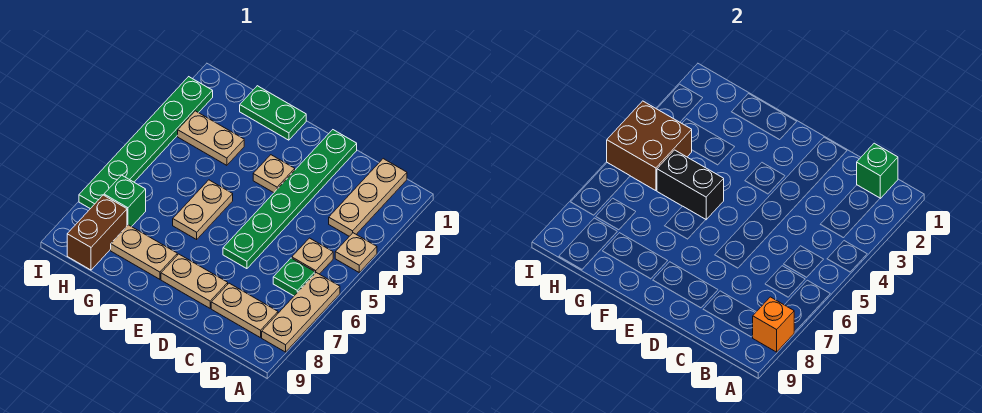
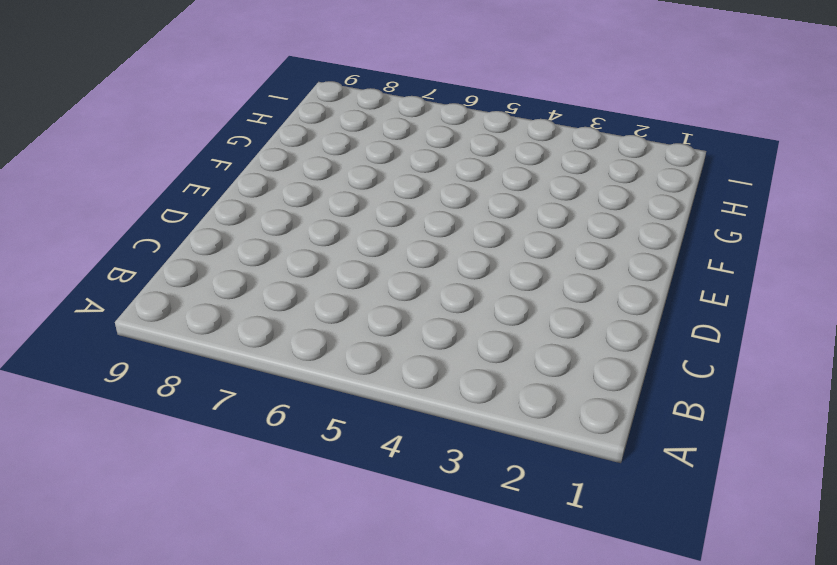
none -> tan plate A4 level 1
none -> tan plate A6:A8 level 1
none -> tan plate B1:B3 level 1

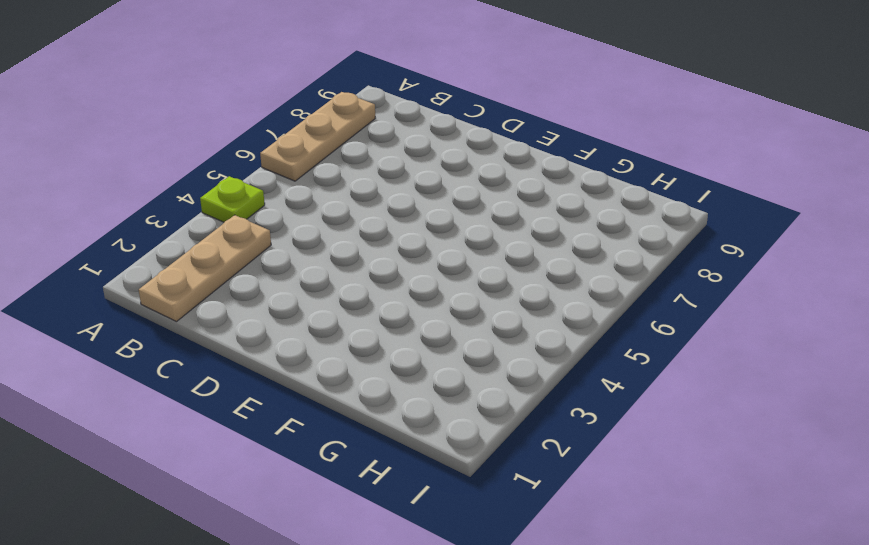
lime plate A4 level 1 -> tan plate A4 level 1
none -> tan plate B5 level 1
none -> green plate B6 level 1
none -> tan plate B8:C8 level 1

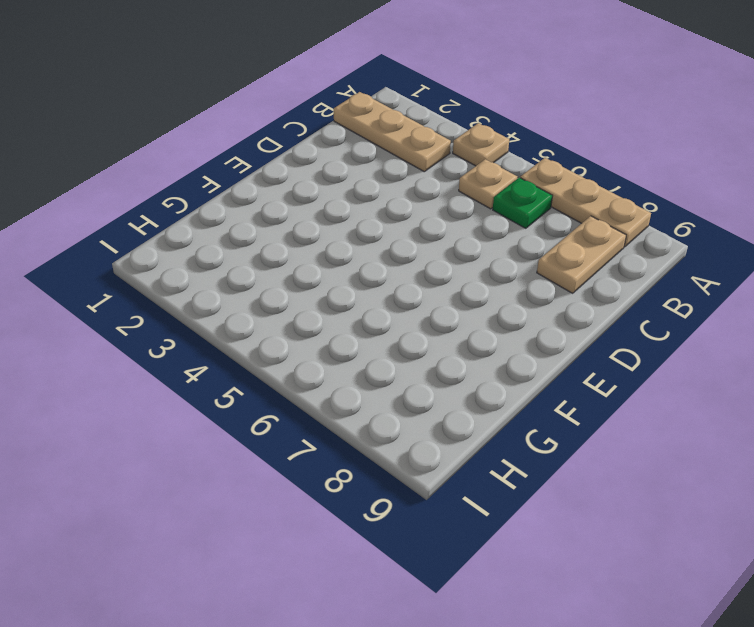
none -> green plate D1:D6 level 1
none -> tan plate D8:E8 level 1
none -> tan plate E3 level 1

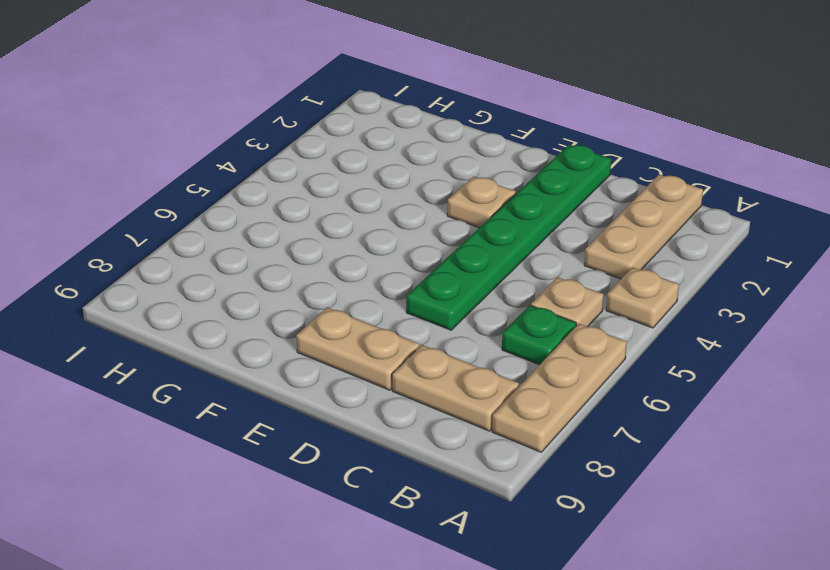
none -> green plate F1:G1 level 1
none -> tan plate F5:F6 level 1
none -> tan plate F8:G8 level 1

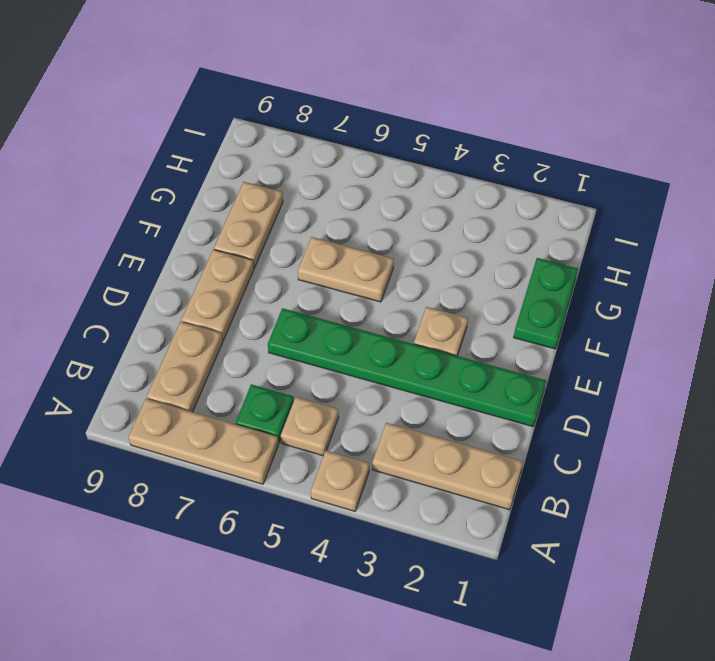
none -> tan plate G3:H3 level 1
none -> green brick H7 level 1
none -> brown brick H8:H9 level 1

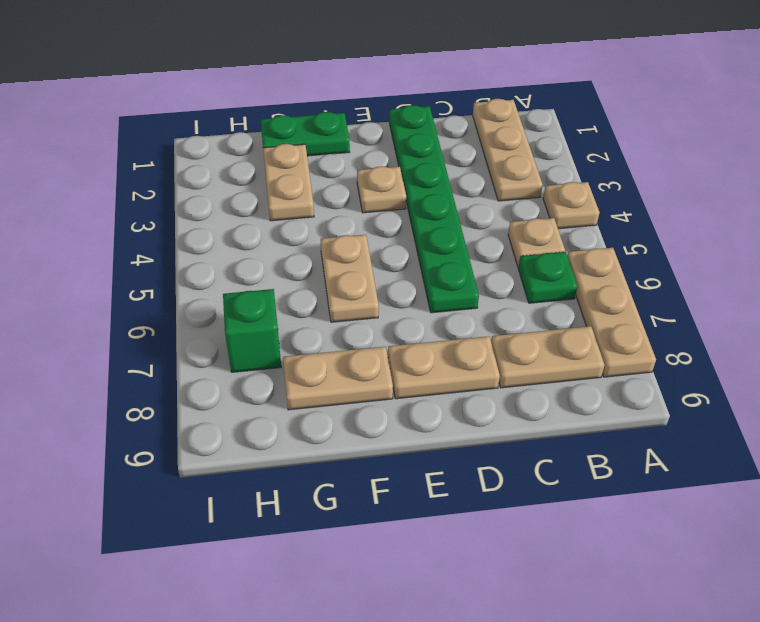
tan plate G2:G3 level 1 -> tan plate G3:H3 level 1
none -> brown brick H8:H9 level 1
none -> green plate I2:I7 level 1
none -> orange brick A8 level 2

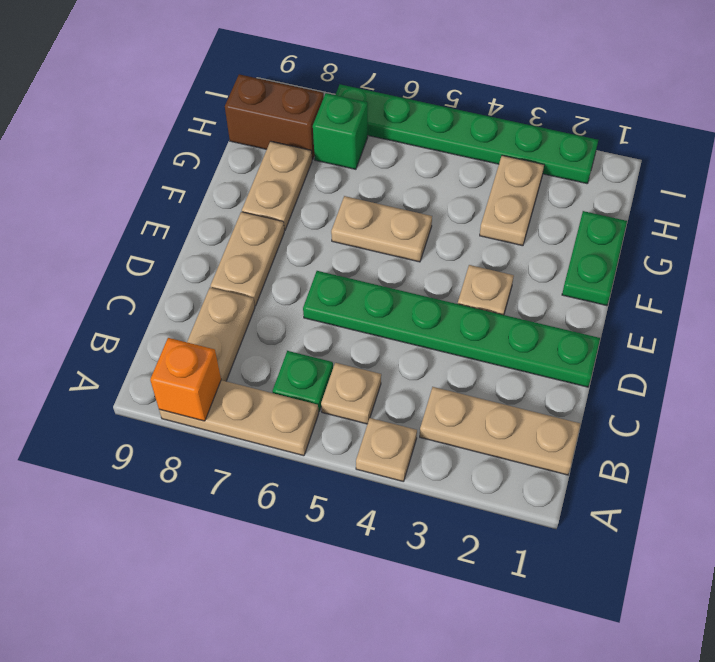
none -> green brick B1 level 2
none -> black brick F5:G5 level 2
none -> brown brick H4:I5 level 2

